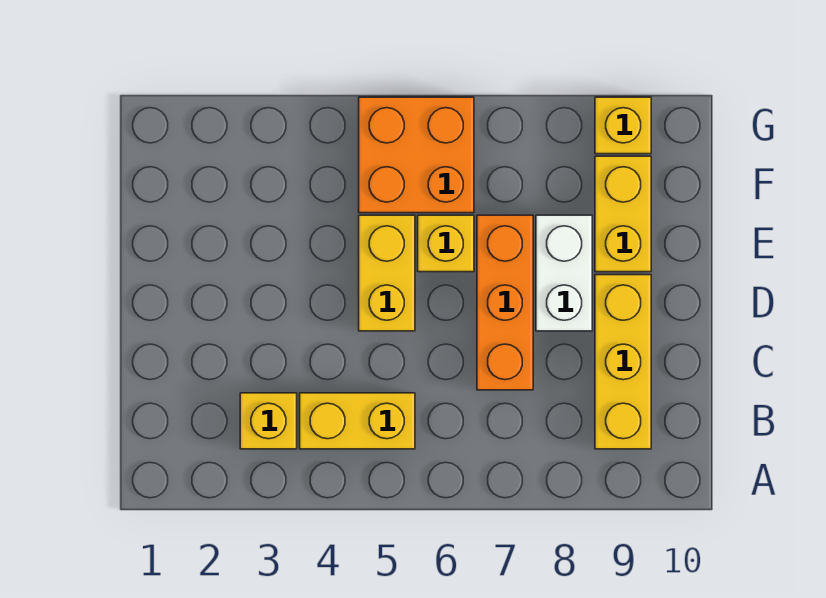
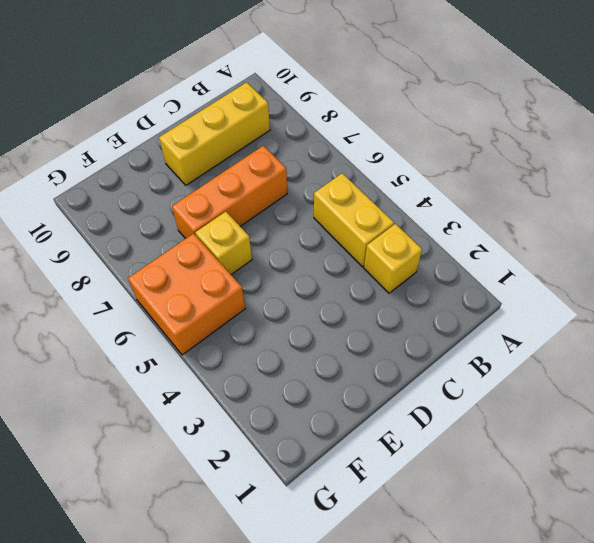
none -> yellow brick D5:E5 level 1
none -> white brick D8:E8 level 1

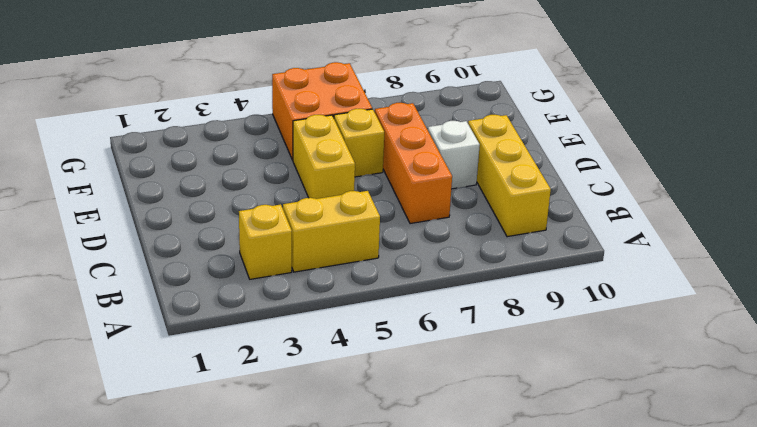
white brick D8 level 1 -> white brick D8:E8 level 1
none -> yellow brick E9:F9 level 1
none -> yellow brick G9 level 1

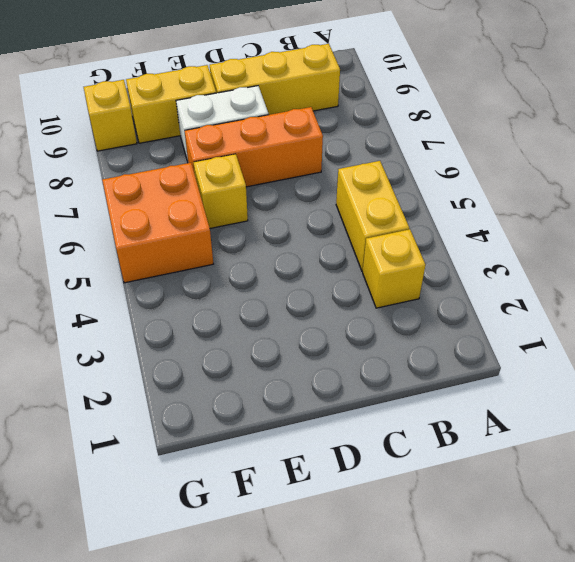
none -> yellow brick D5:E5 level 1

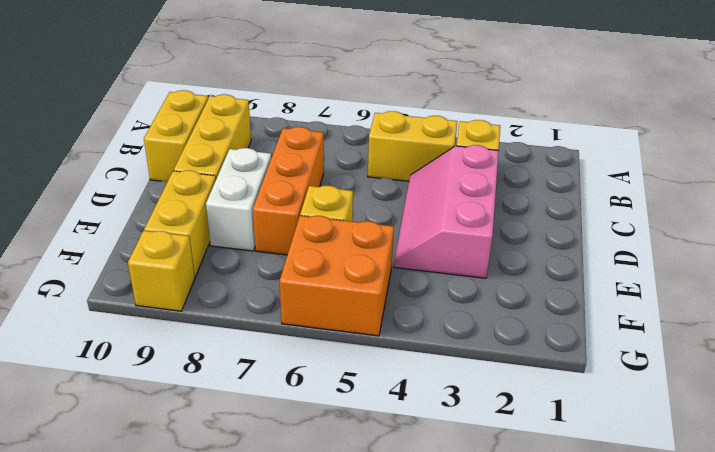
yellow brick B10:C10 level 1 -> yellow brick D5:E5 level 1
pink slope C3:E4 level 1 top 3 -> none

